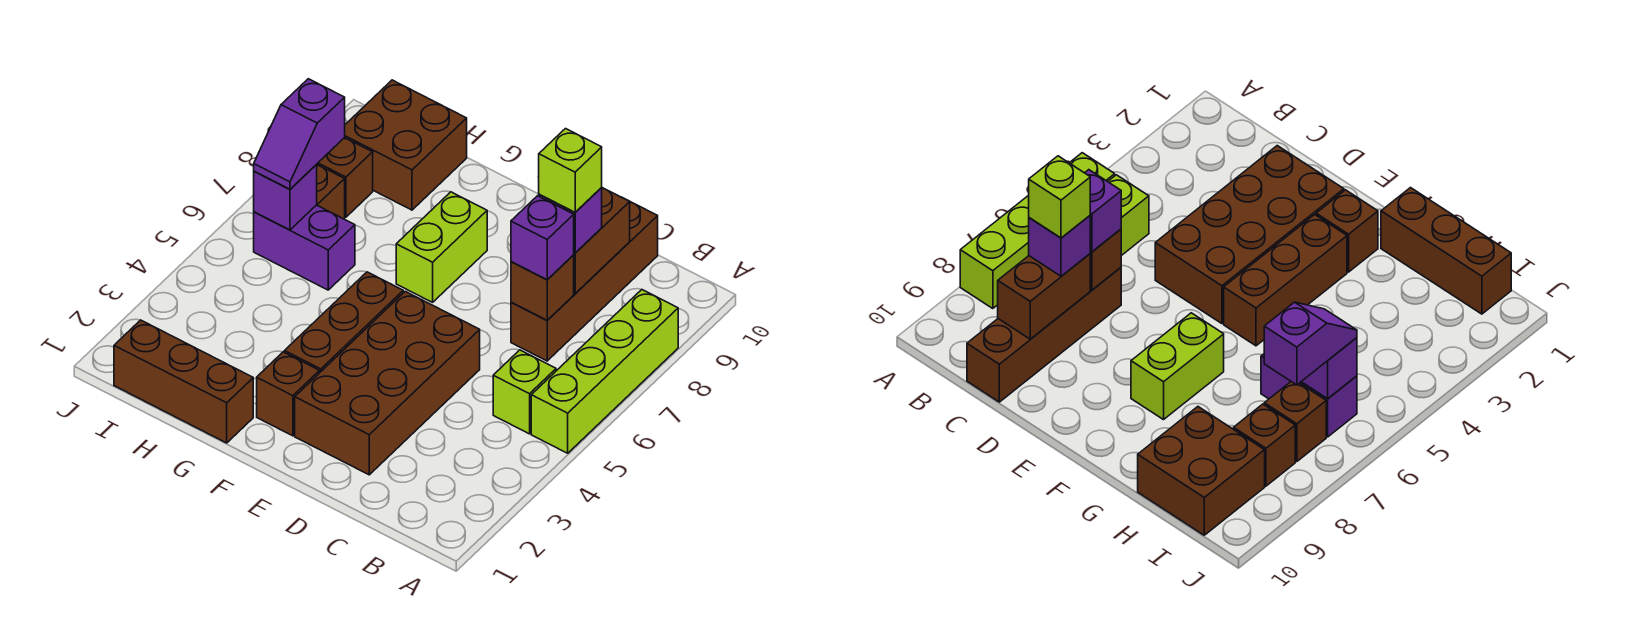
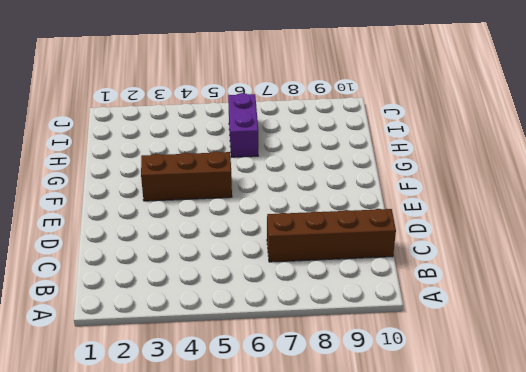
none -> lime brick A5:A8 level 1
none -> lime brick B5 level 1
none -> brown brick D2:E5 level 1

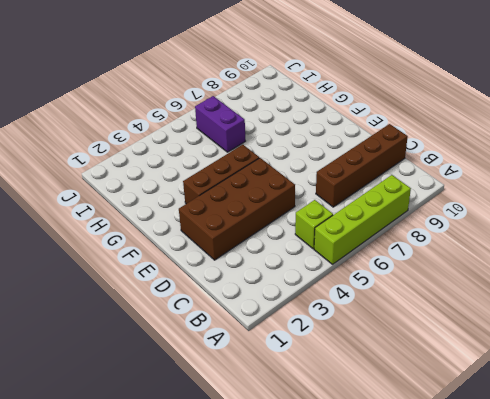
none -> brown brick F2 level 1
none -> lime brick F7:F8 level 1
none -> brown brick G1:I1 level 1

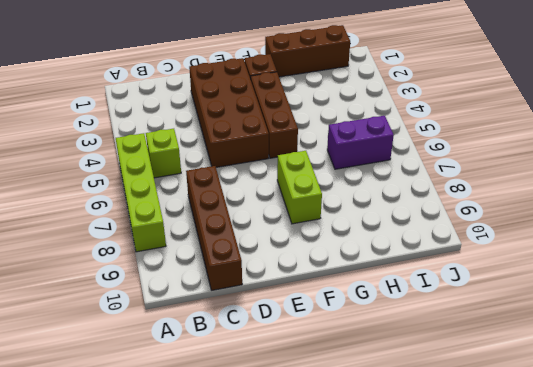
none -> brown brick H9:I10 level 1
none -> brown brick I7 level 1
none -> brown brick I8 level 1

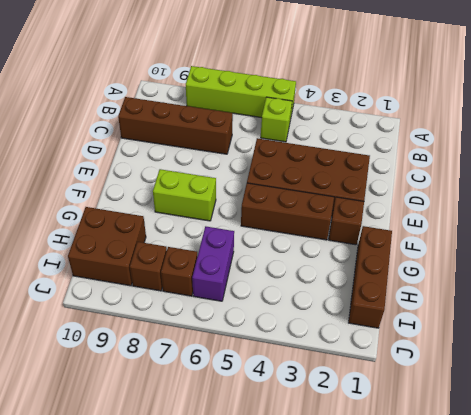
none -> brown brick C7 level 2
none -> brown brick C8:C9 level 2
none -> purple brick I6 level 2

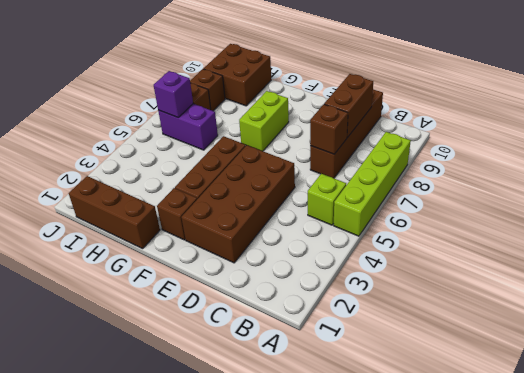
none -> purple brick C7 level 3
none -> purple brick C8 level 3
none -> purple slope I6:I7 level 3 top 7

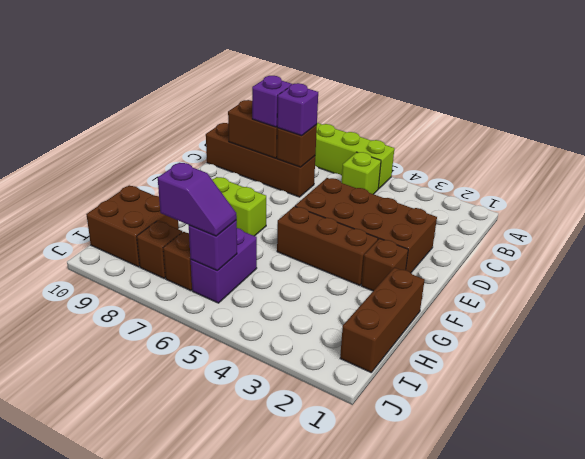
none -> lime brick C8 level 4

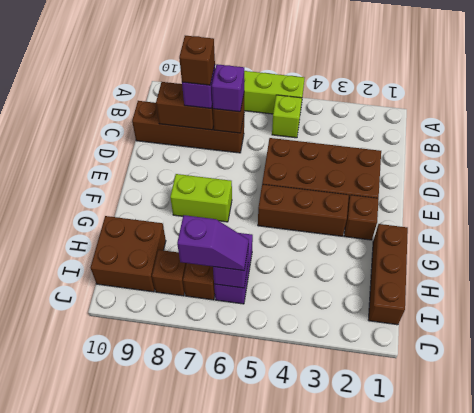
brown brick C8 level 4 -> lime brick C8 level 4

